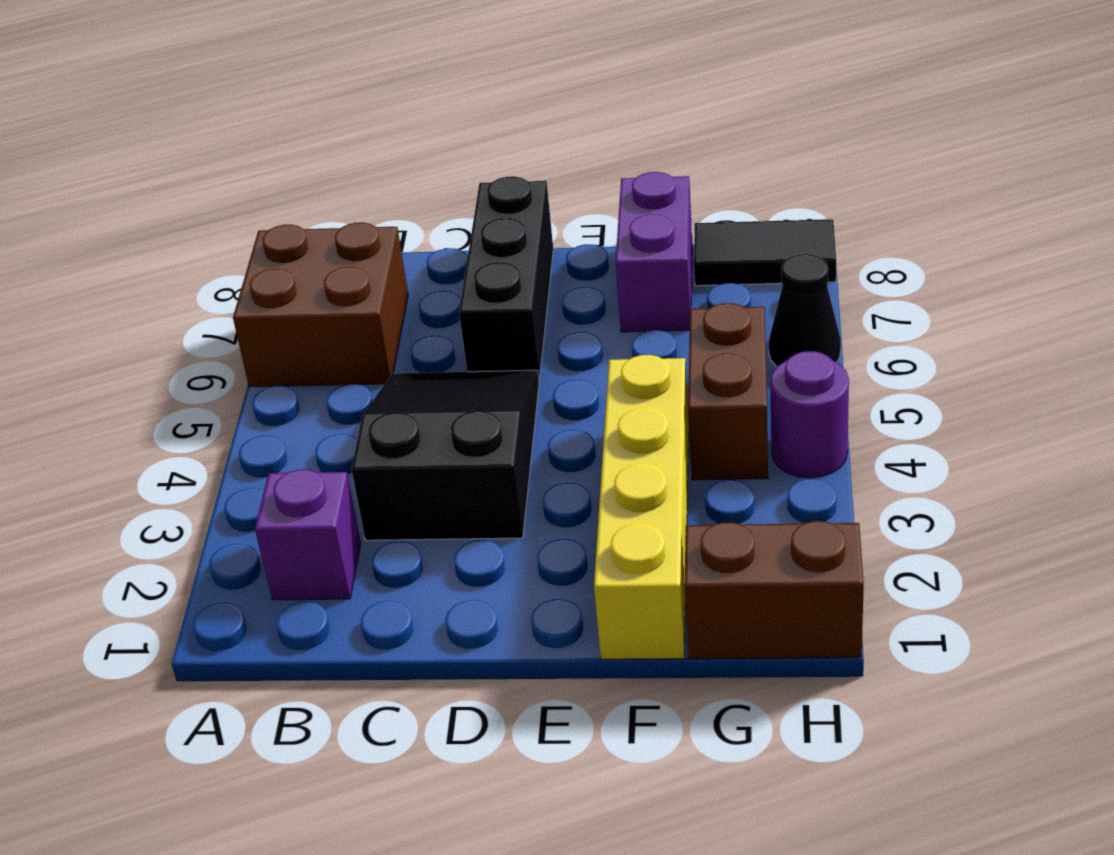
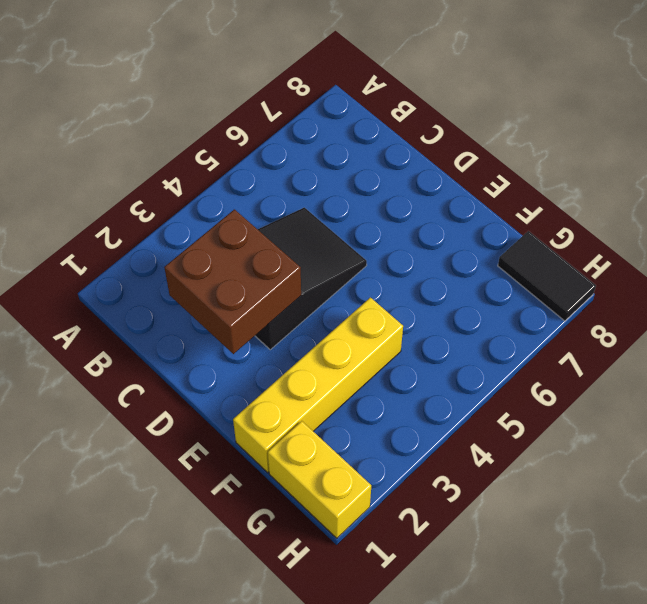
brown brick C2:D3 level 2 -> brown brick A6:B7 level 1
yellow brick G1:H1 level 1 -> brown brick G1:H1 level 1
none -> purple brick B2 level 1
none -> black brick D6:D8 level 1

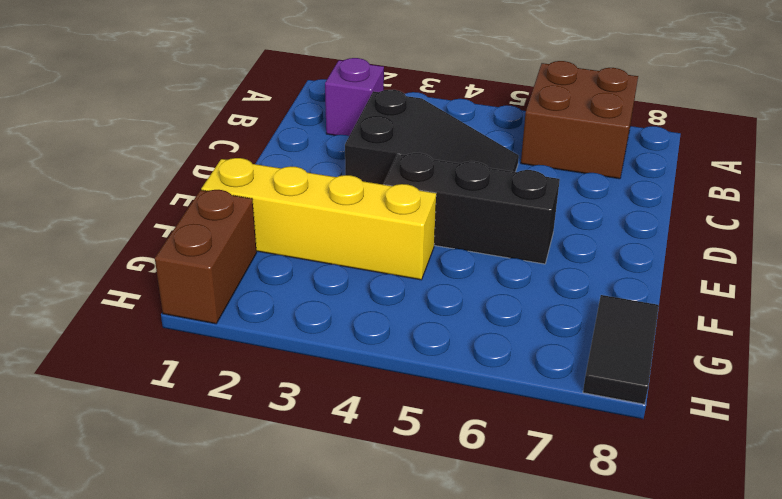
black brick E4:E6 level 1 -> black brick D6:D8 level 1
none -> purple brick F7:F8 level 1
none -> brown brick G4:G5 level 1

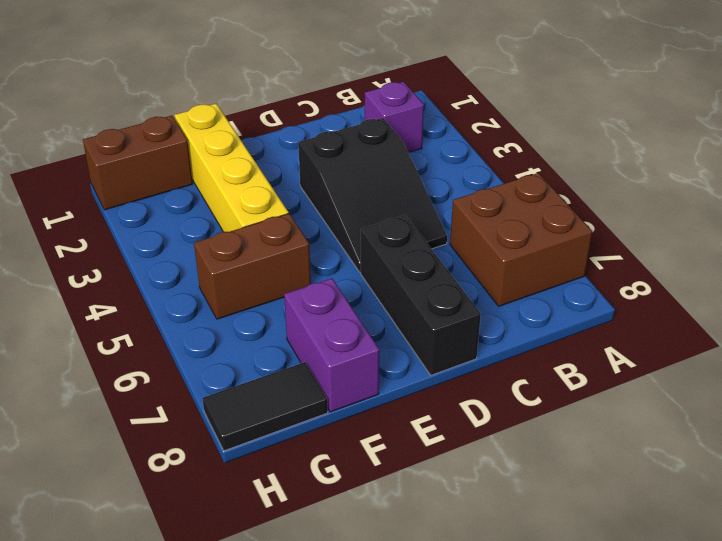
brown brick F5:G5 level 1 -> brown brick G4:G5 level 1
none -> purple round brick H4 level 1
none -> black cone H6 level 1

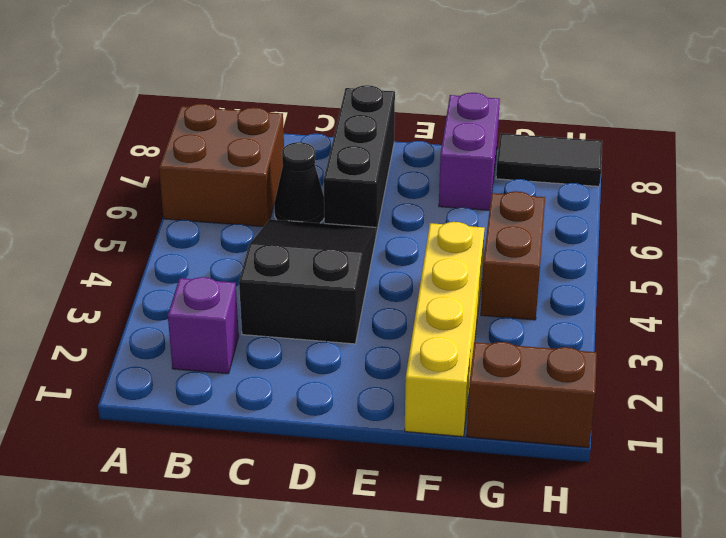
black cone C6 level 1 -> black cone H6 level 1
none -> purple round brick H4 level 1

